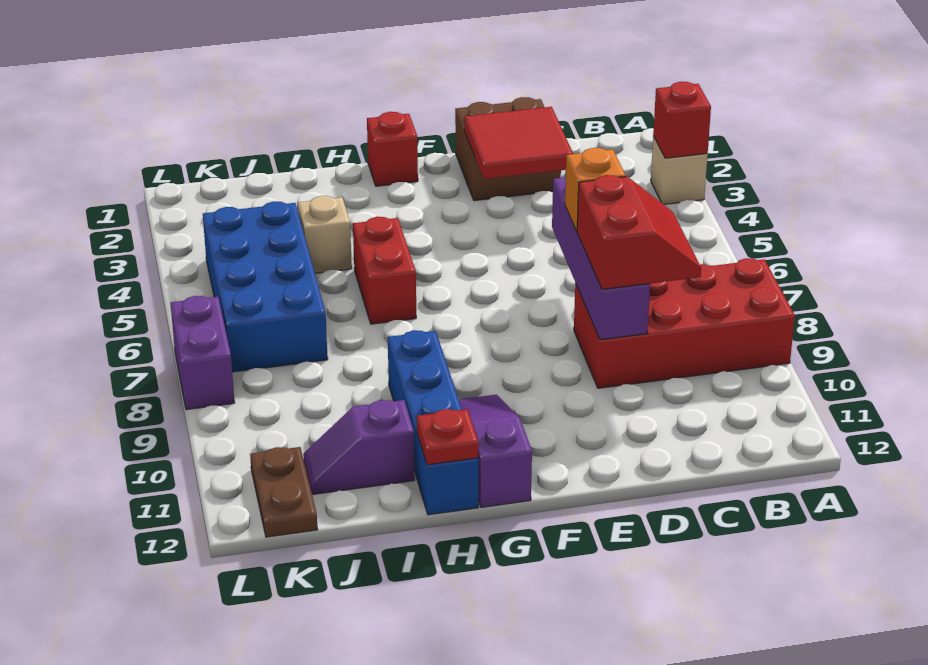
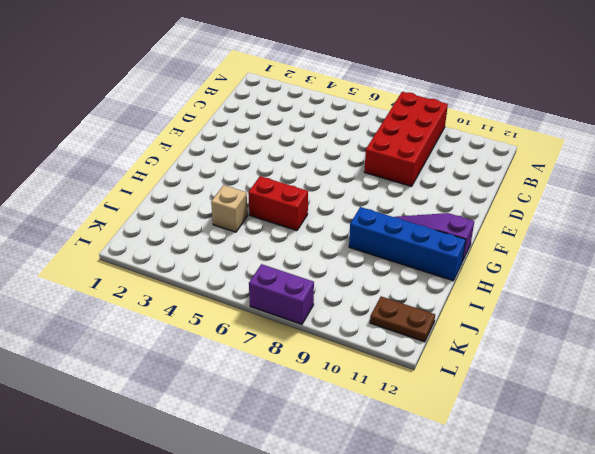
none -> tan brick A3 level 1
none -> brown brick D1:E2 level 1
none -> red brick G1 level 1

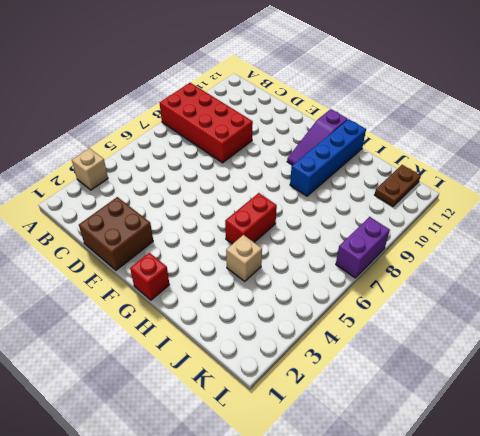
none -> purple slope I11:J11 level 1 top I
none -> blue brick J4:K7 level 1
none -> red brick A3 level 2

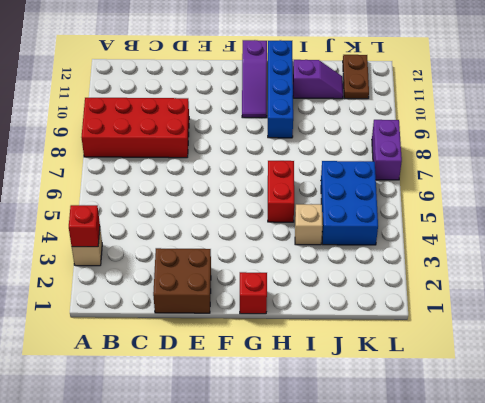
blue brick J4:K6 level 1 -> blue brick J4:K7 level 1
none -> red tile D2:E3 level 2
none -> purple brick D6:D9 level 2
none -> red plate H12 level 2

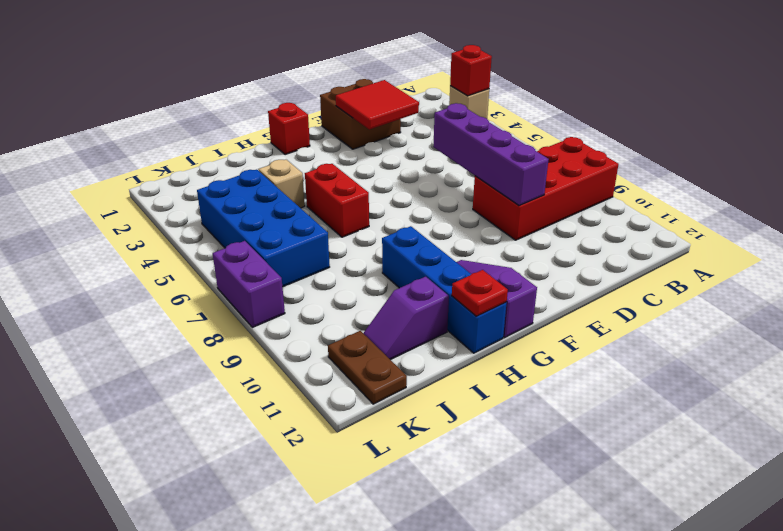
none -> red slope C8:D9 level 3 top D
none -> orange brick D7 level 3

